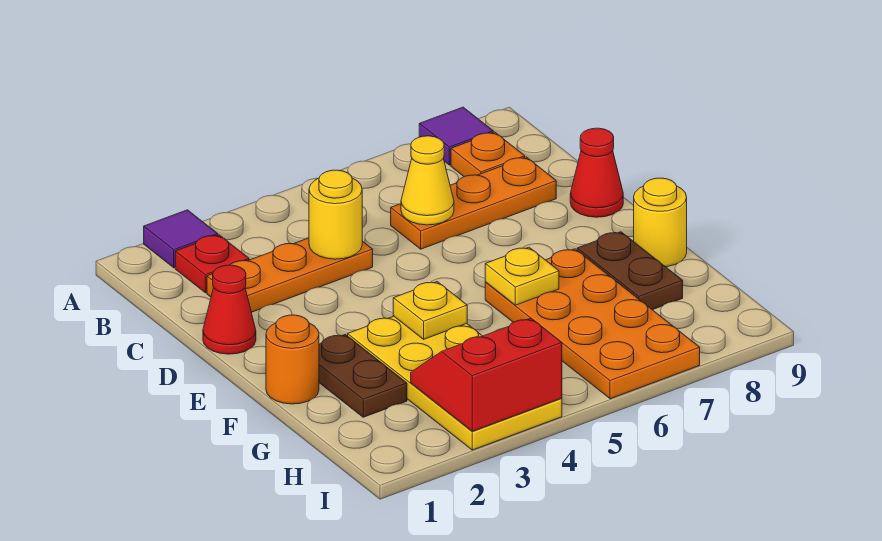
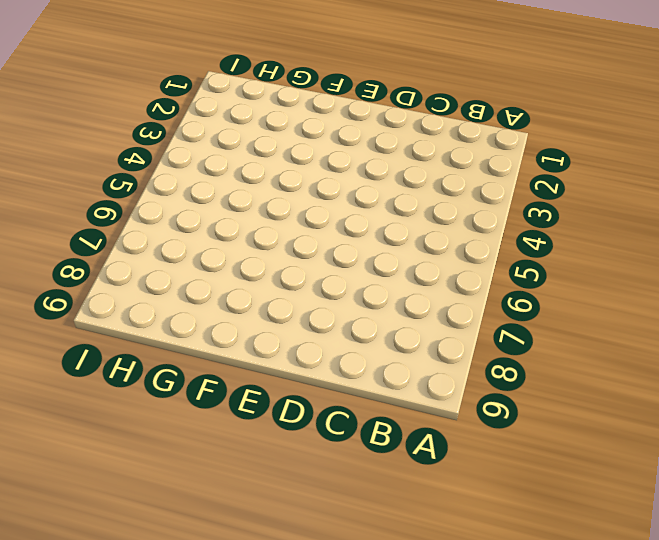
none -> purple tile A2 level 1
none -> purple tile A8 level 1
none -> red plate B2 level 1

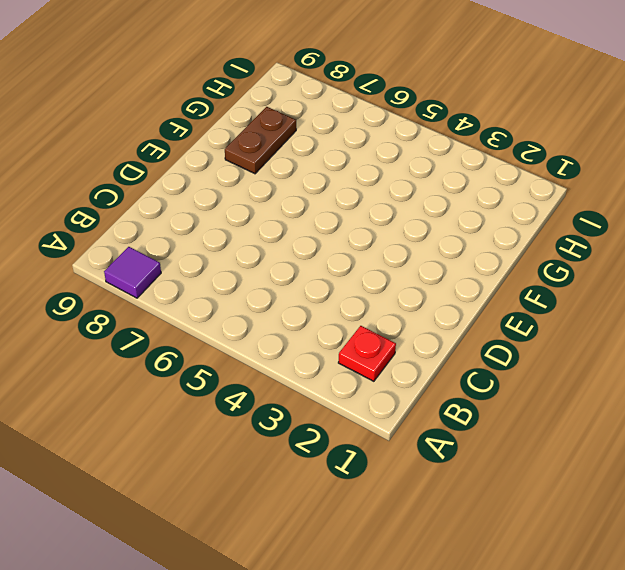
none -> purple tile A2 level 1
none -> orange plate B8 level 1
none -> orange plate C2:C4 level 1

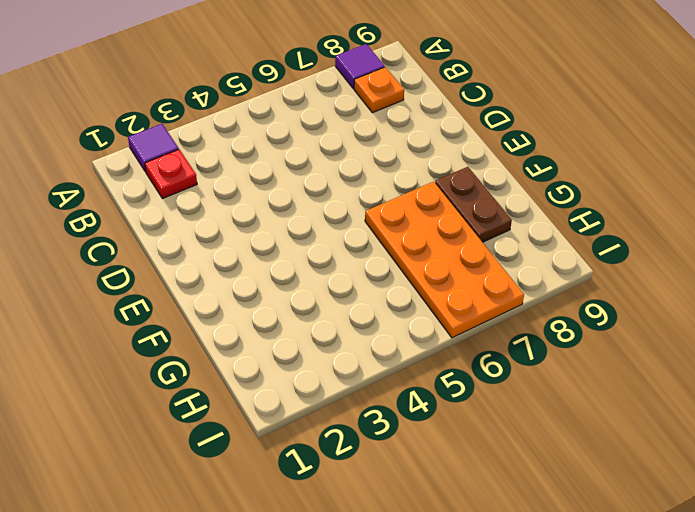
none -> orange plate C2:C4 level 1
none -> orange plate C6:C8 level 1
none -> red cone D1 level 1

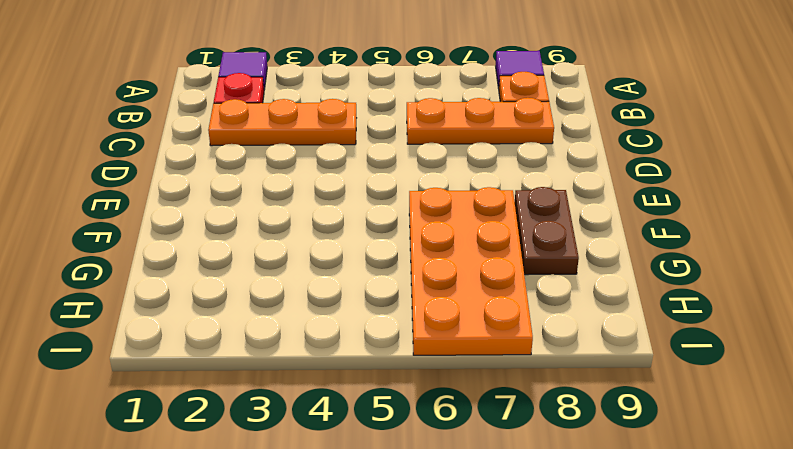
none -> red cone D1 level 1
none -> red cone D9 level 1
none -> orange round brick F1 level 1

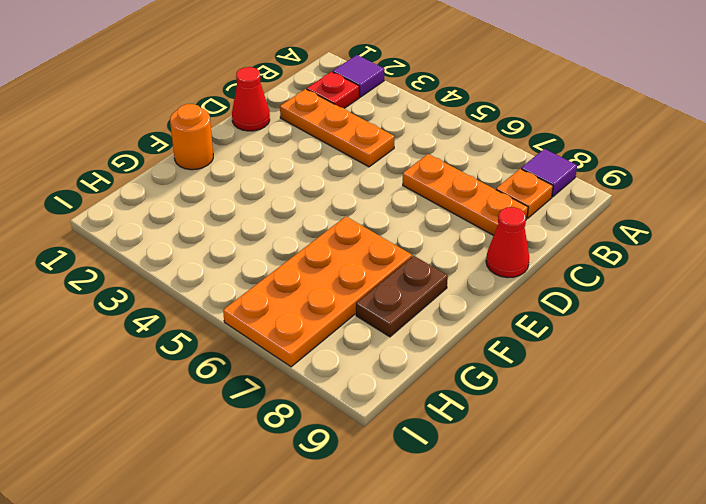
none -> brown plate F2:G2 level 1
none -> yellow plate F3:I4 level 1
none -> yellow round brick F9 level 1

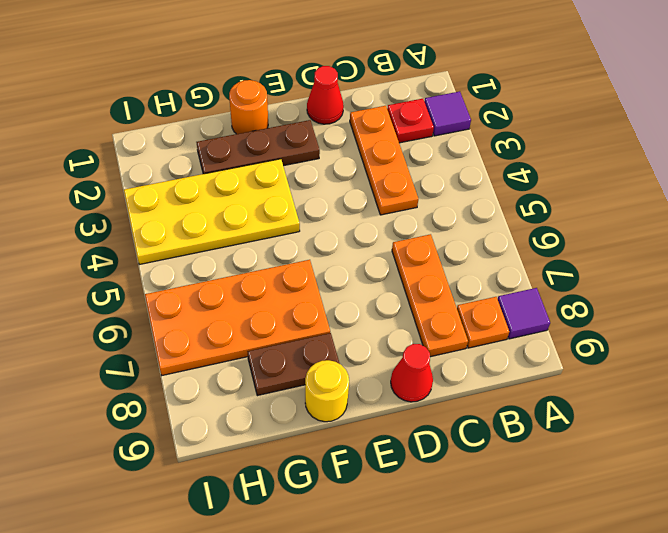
brown plate E2:G2 level 1 -> brown plate F2:G2 level 1
none -> yellow round brick C4 level 2
none -> yellow cone C6 level 2
none -> yellow plate F4 level 2

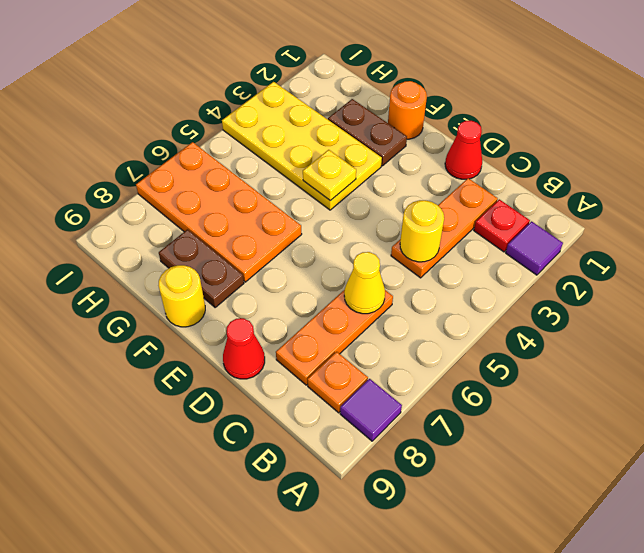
none -> yellow plate F6 level 2
none -> red slope H3:I4 level 2 top I

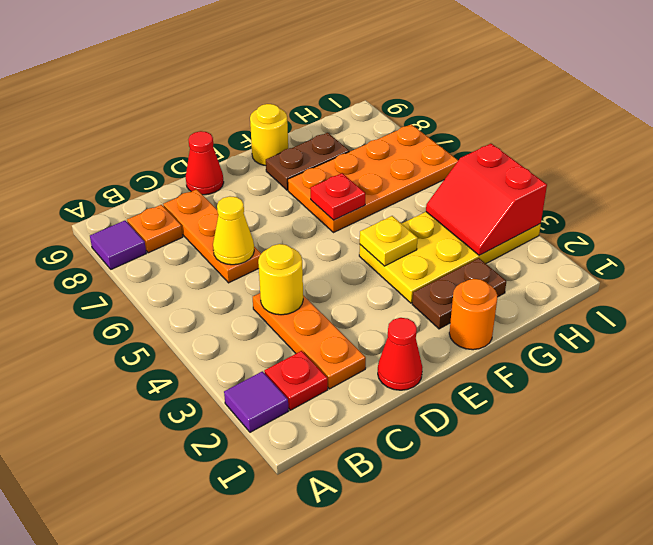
red plate F6 level 2 -> yellow plate F6 level 2

